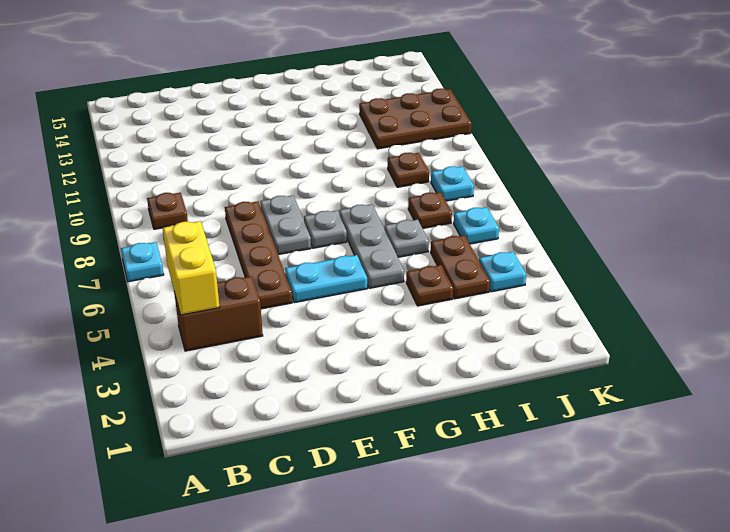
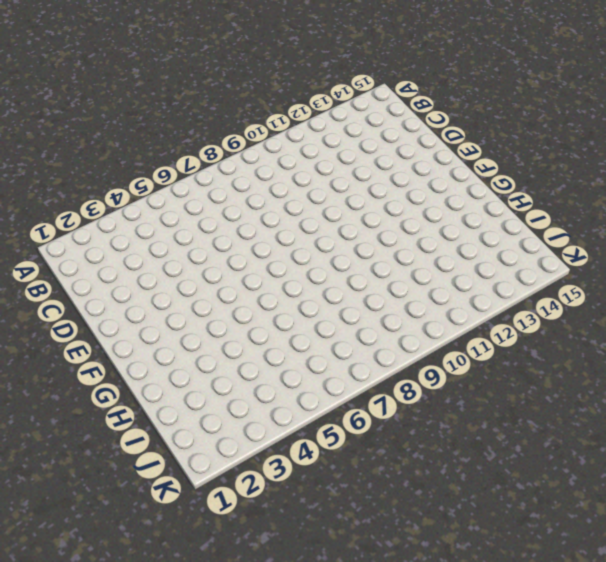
none -> cyan plate A7 level 1
none -> brown brick B4:C4 level 1
none -> brown plate B9 level 1

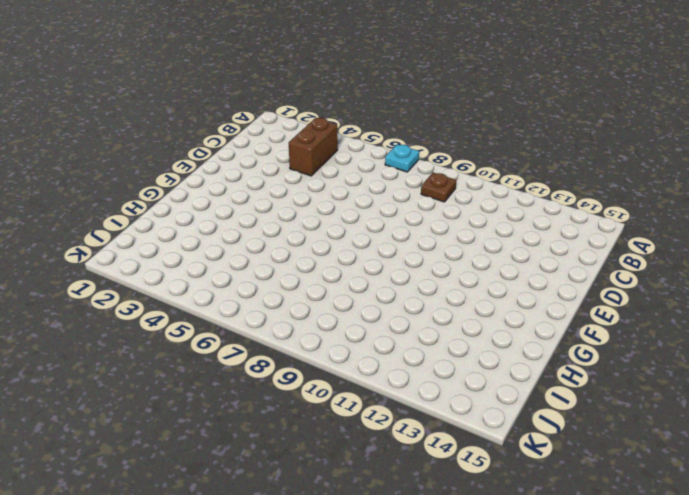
none -> brown plate D5:D8 level 1
none -> cyan plate E5:F5 level 1
none -> grey plate E7:E8 level 1

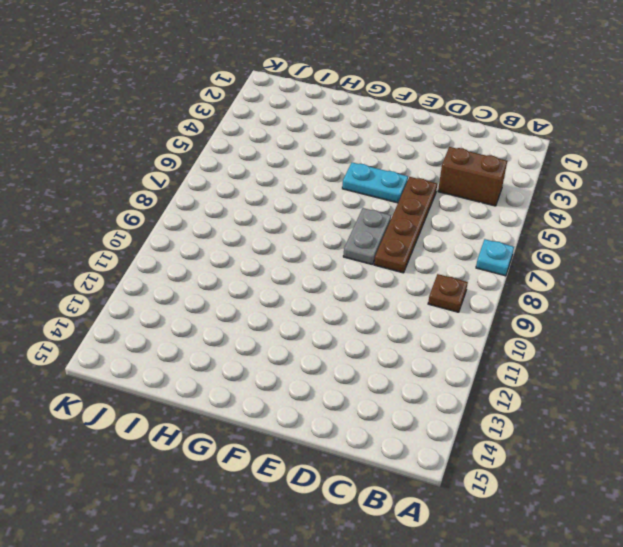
none -> grey plate F7 level 1
none -> grey plate G5:G7 level 1
none -> brown plate H4 level 1

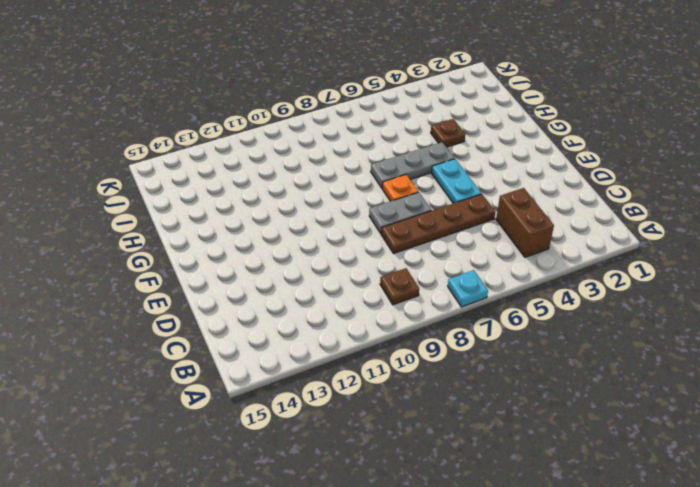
orange plate F7 level 1 -> grey plate F7 level 1
none -> grey plate H6 level 1
none -> brown plate I4:I5 level 1
none -> brown plate I7 level 1

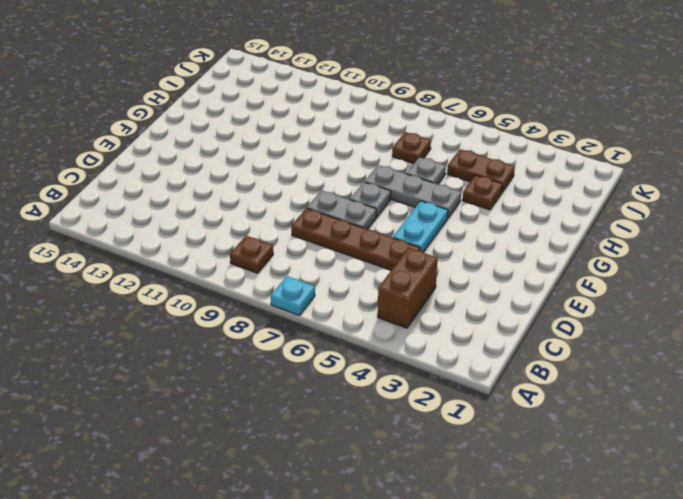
none -> brown plate I9 level 1
none -> brown plate I11:K12 level 1
none -> cyan plate J4 level 1

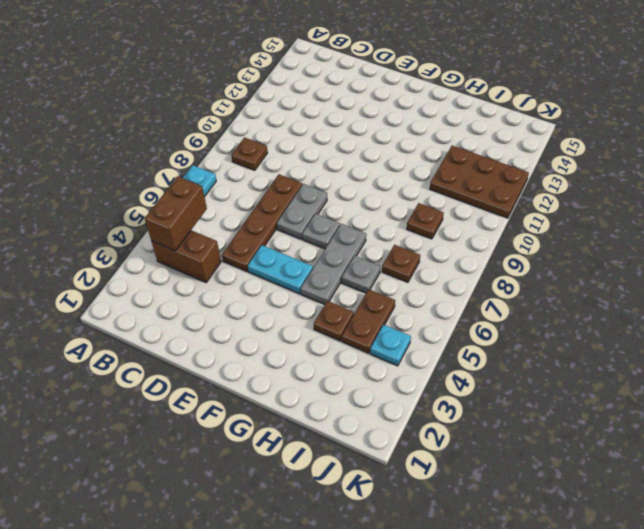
brown brick B4:B5 level 2 -> yellow brick B4:B5 level 2
none -> cyan plate J6 level 1
none -> cyan plate J8 level 1

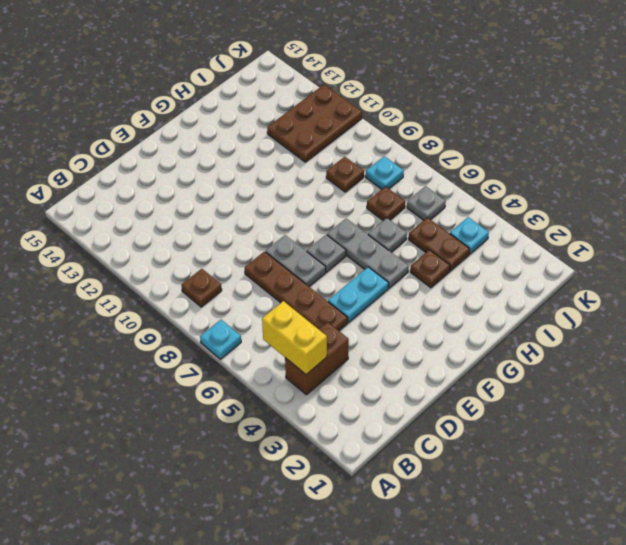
grey plate J6 level 1 -> cyan plate J6 level 1

